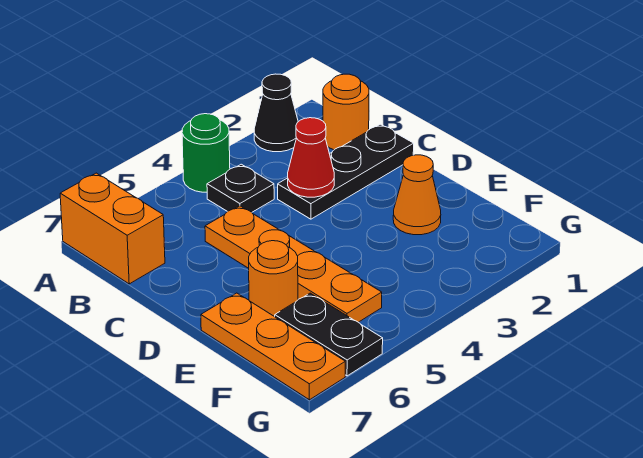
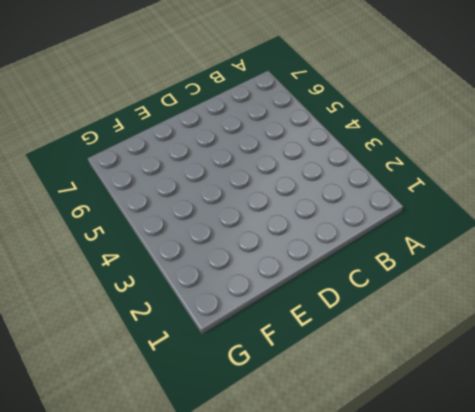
none -> black cone A2 level 1
none -> green round brick A4 level 1
none -> orange brick A7:B7 level 1

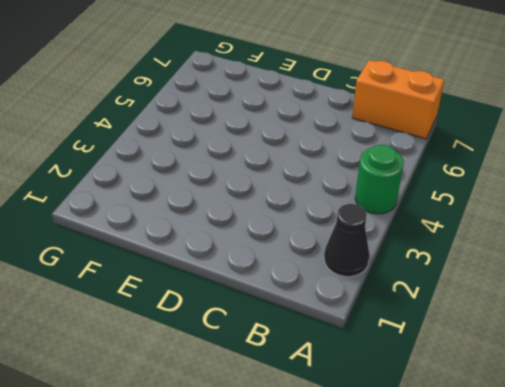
none -> orange round brick B1 level 1
none -> black plate B4 level 1
none -> black plate C1:C3 level 1

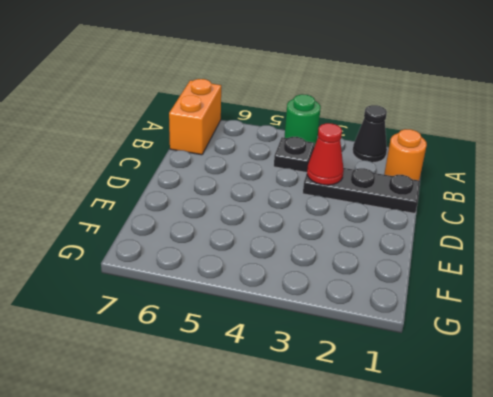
none -> orange plate C5:F5 level 1
none -> orange cone E2 level 1
none -> orange round brick E6 level 1

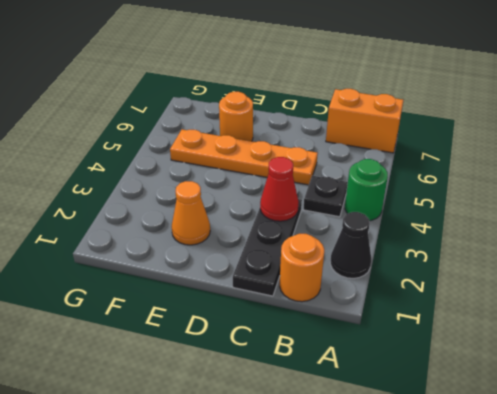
none -> orange plate E7:G7 level 1
none -> black plate F6:G6 level 1

